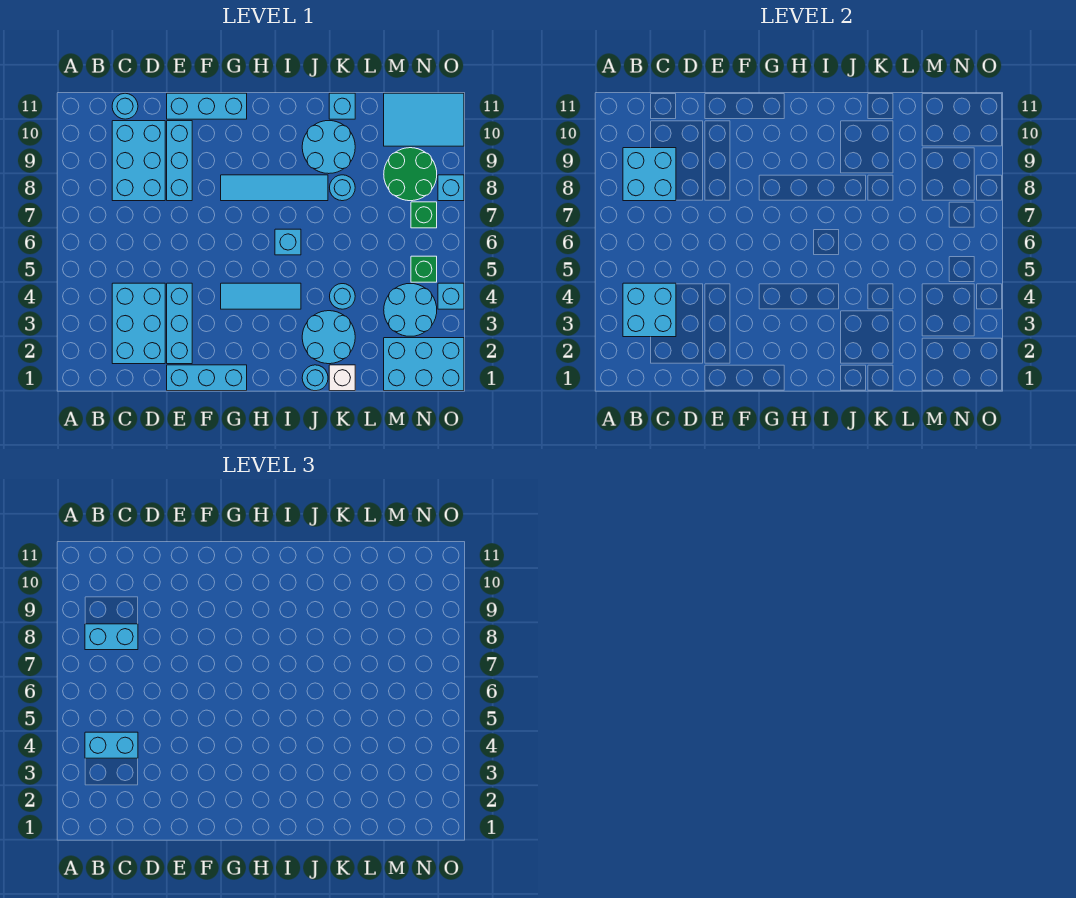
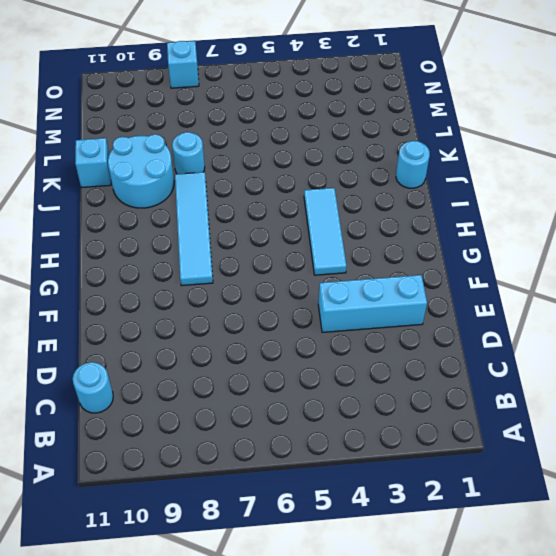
none -> cyan brick C2:D4 level 1
none -> cyan brick C8:D10 level 1
none -> cyan brick E1:G1 level 1

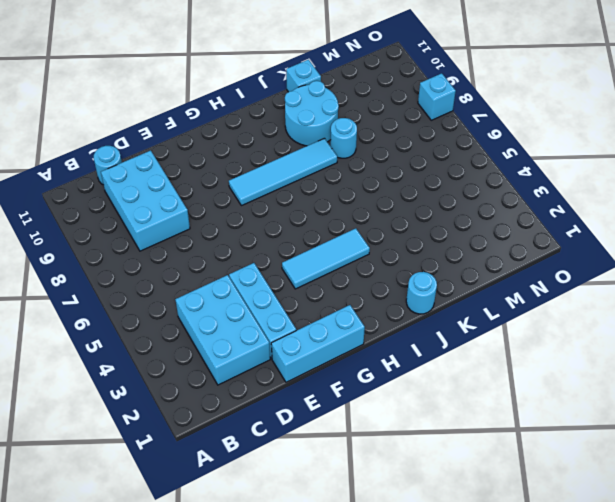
none -> cyan brick E8:E10 level 1
none -> cyan brick E11:G11 level 1
none -> cyan brick I6 level 1

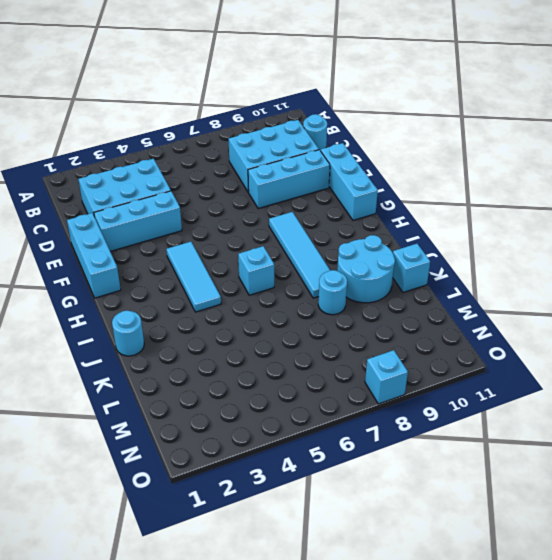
none -> cyan round brick J2:K3 level 1
none -> white brick K1 level 1
none -> cyan round brick K4 level 1

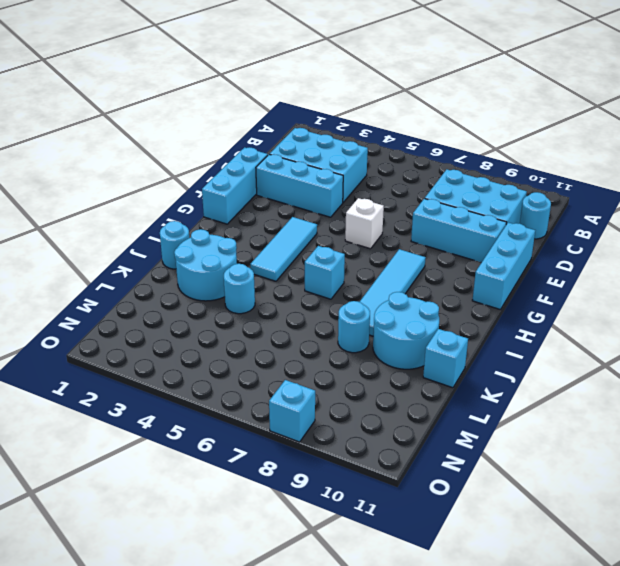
white brick F6 level 1 -> white brick K1 level 1
none -> cyan brick M1:O2 level 1
none -> cyan round brick M3:N4 level 1
none -> green round brick M8:N9 level 1

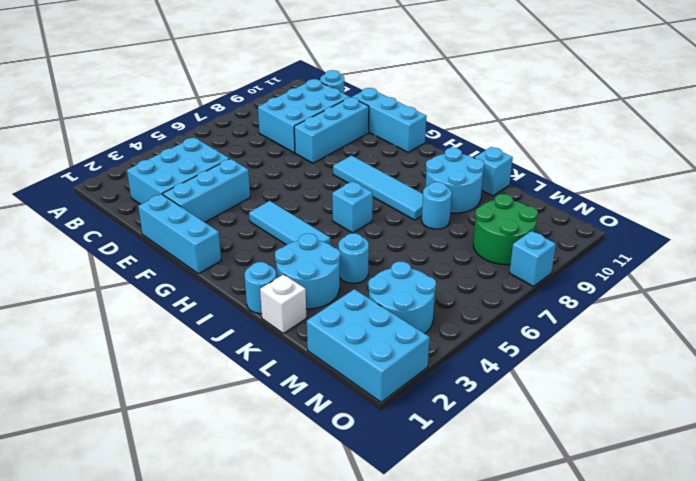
none -> cyan tile M10:O11 level 1
none -> green brick N5 level 1
none -> green brick N7 level 1

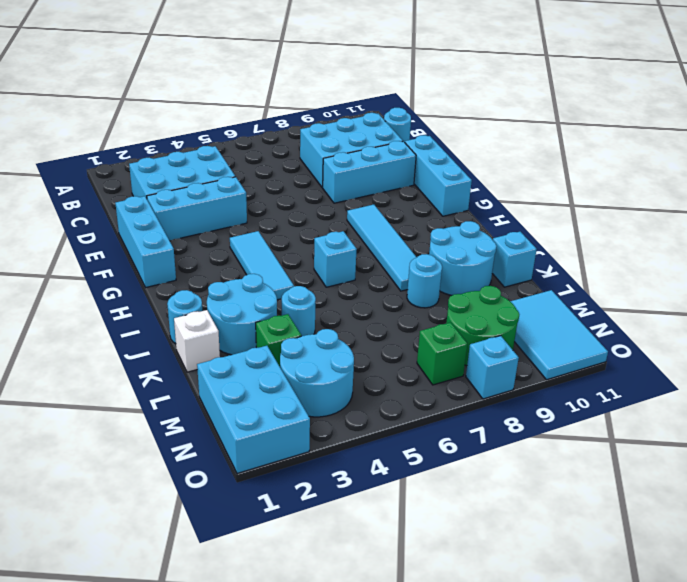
green brick L3 level 1 -> green brick N5 level 1
none -> cyan brick O4 level 1
none -> cyan brick B3:C4 level 2
none -> cyan brick B8:C9 level 2

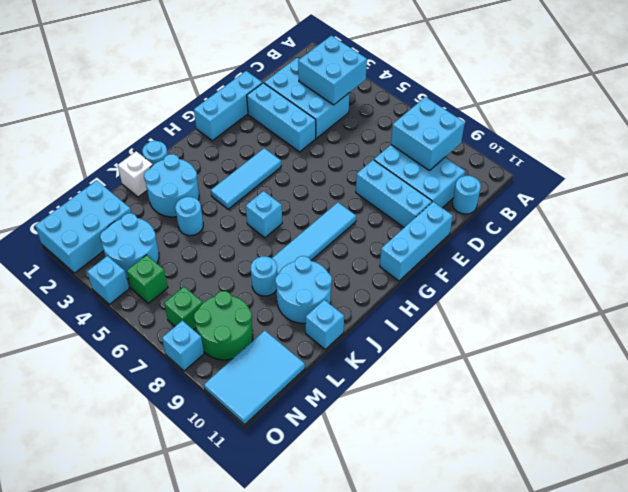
none -> cyan brick B4:C4 level 3
none -> cyan brick B8:C8 level 3

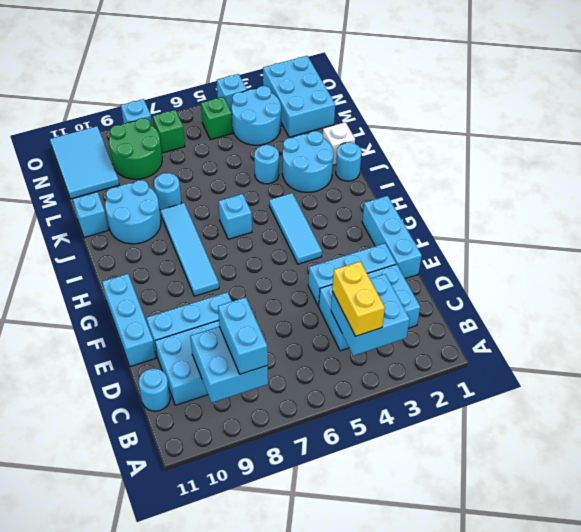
yellow brick B4:C4 level 3 -> cyan brick B4:C4 level 3

